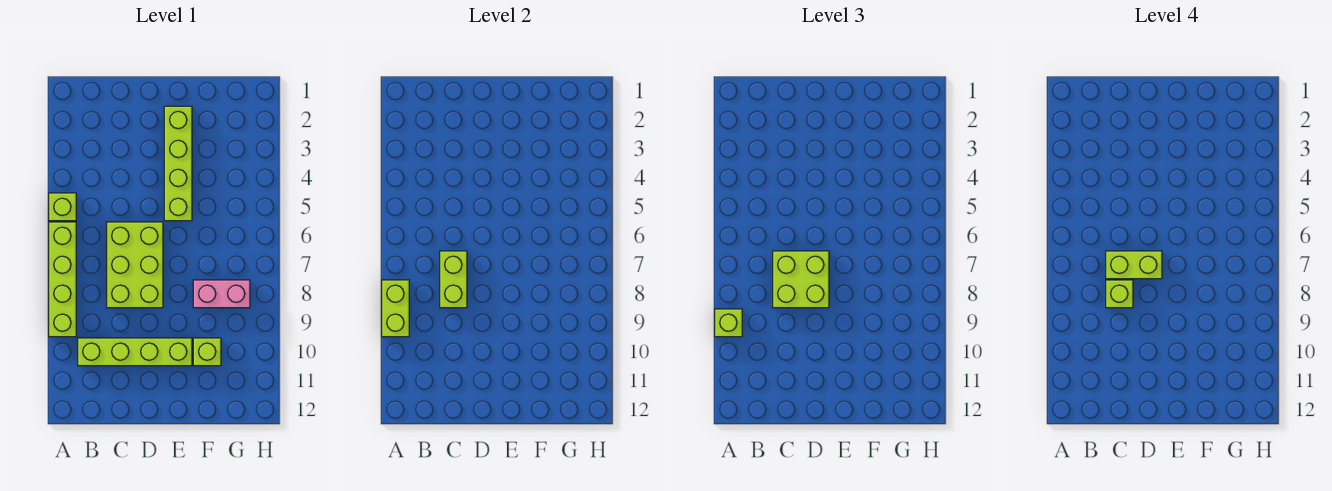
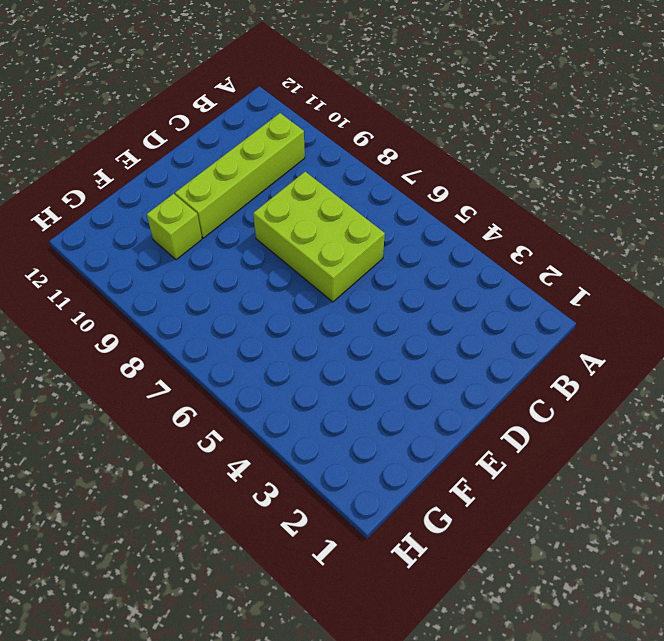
none -> lime brick A5 level 1
none -> lime brick A6:A9 level 1
none -> lime brick E2:E5 level 1

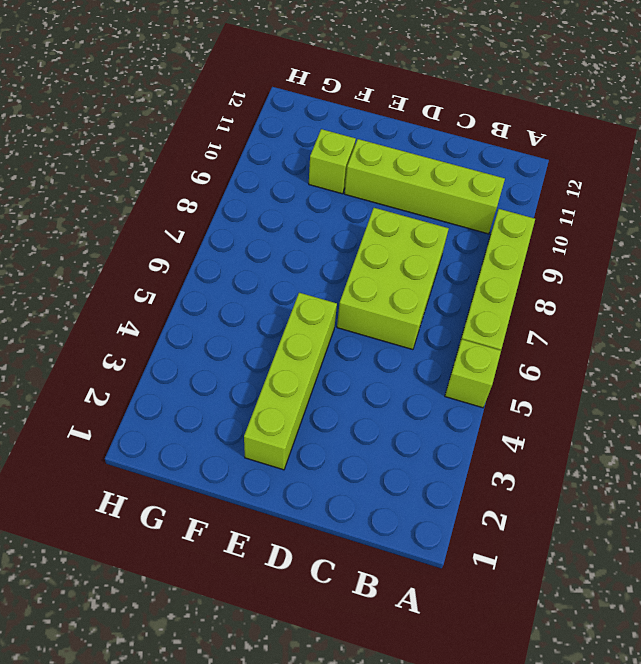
none -> pink brick F8:G8 level 1
none -> lime brick A8:A9 level 2
none -> lime brick C7:C8 level 2

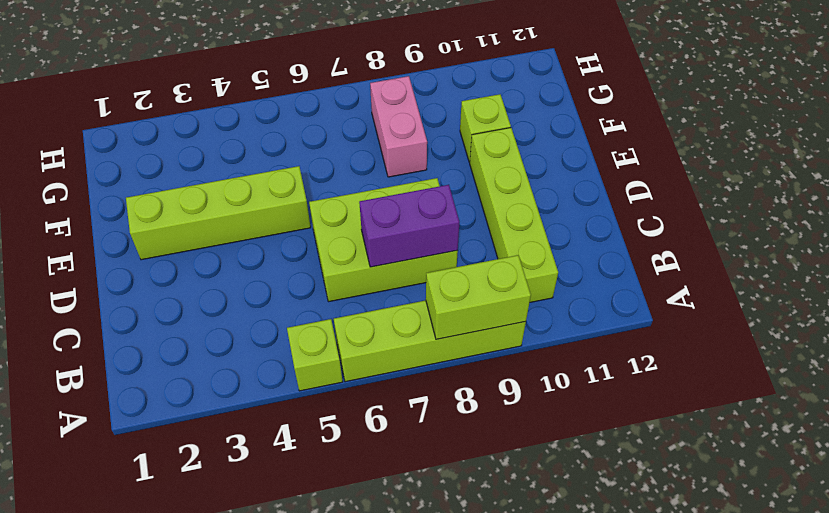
purple brick C7:C8 level 2 -> lime brick C7:C8 level 2
none -> lime brick A9 level 3
none -> lime brick C7:D8 level 3
none -> lime brick C7:D7 level 4

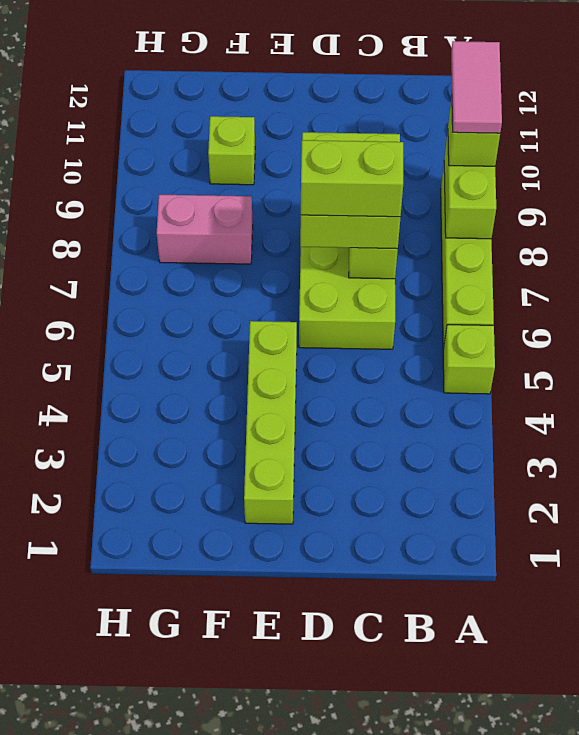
pink tile A9:A10 level 4 -> none
none -> lime brick B10:E10 level 1
none -> lime brick C8 level 4

